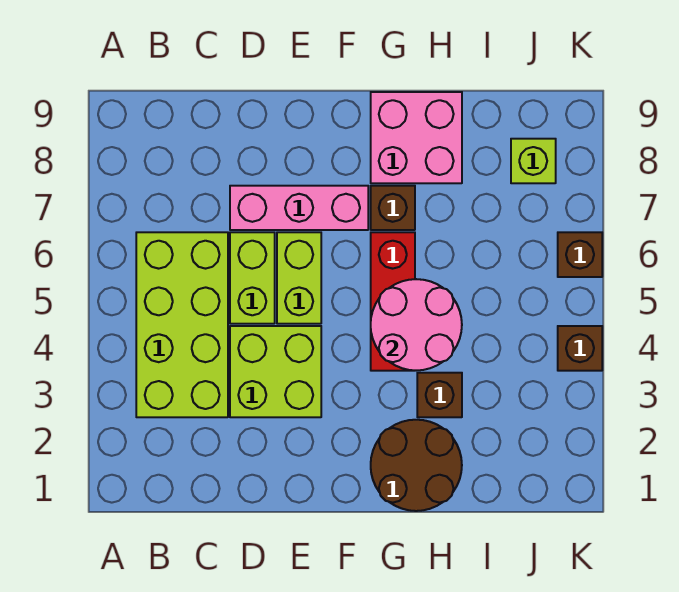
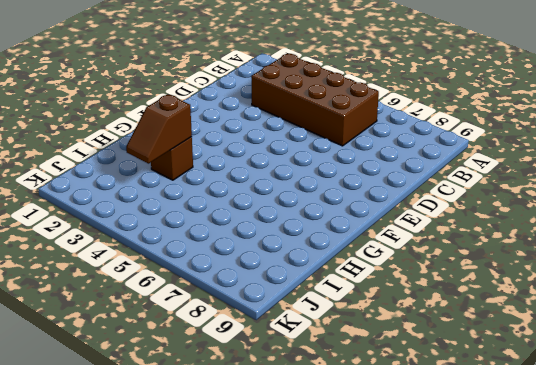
brown brick B3:C6 level 1 -> lime brick B3:C6 level 1
brown slope H3:I3 level 2 top H -> none
none -> lime brick D3:E4 level 1
none -> lime brick D5:D6 level 1
none -> pink brick D7:F7 level 1

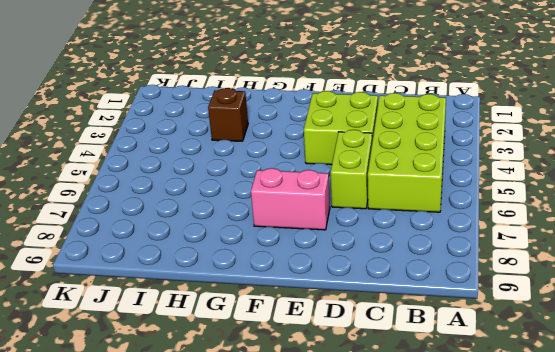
pink brick E7:F7 level 1 -> pink brick D7:F7 level 1
none -> lime brick E5:E6 level 1
none -> brown round brick G1:H2 level 1
none -> red brick G4:G6 level 1

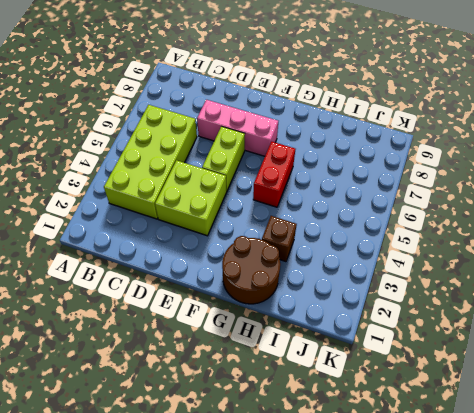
red brick G5:G6 level 1 -> red brick G4:G6 level 1
none -> lime brick D5:D6 level 1
none -> brown brick G7 level 1
none -> pink brick G8:H9 level 1

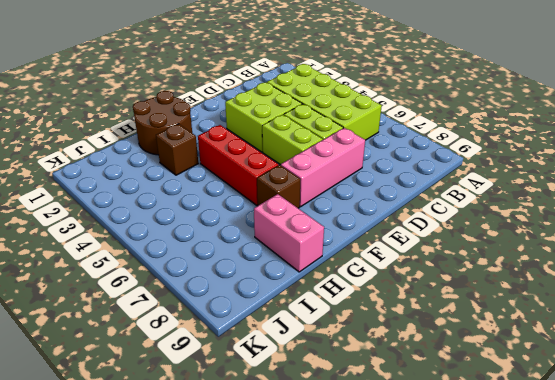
pink brick H8:H9 level 1 -> pink brick G8:H9 level 1
none -> lime brick J8 level 1
none -> brown brick K4 level 1
none -> brown brick K6 level 1

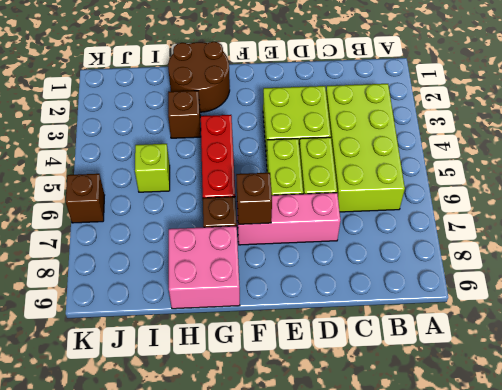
brown brick F7 level 2 -> brown brick K4 level 1
lime brick I5 level 1 -> lime brick J8 level 1
none -> pink round brick G4:H5 level 2

